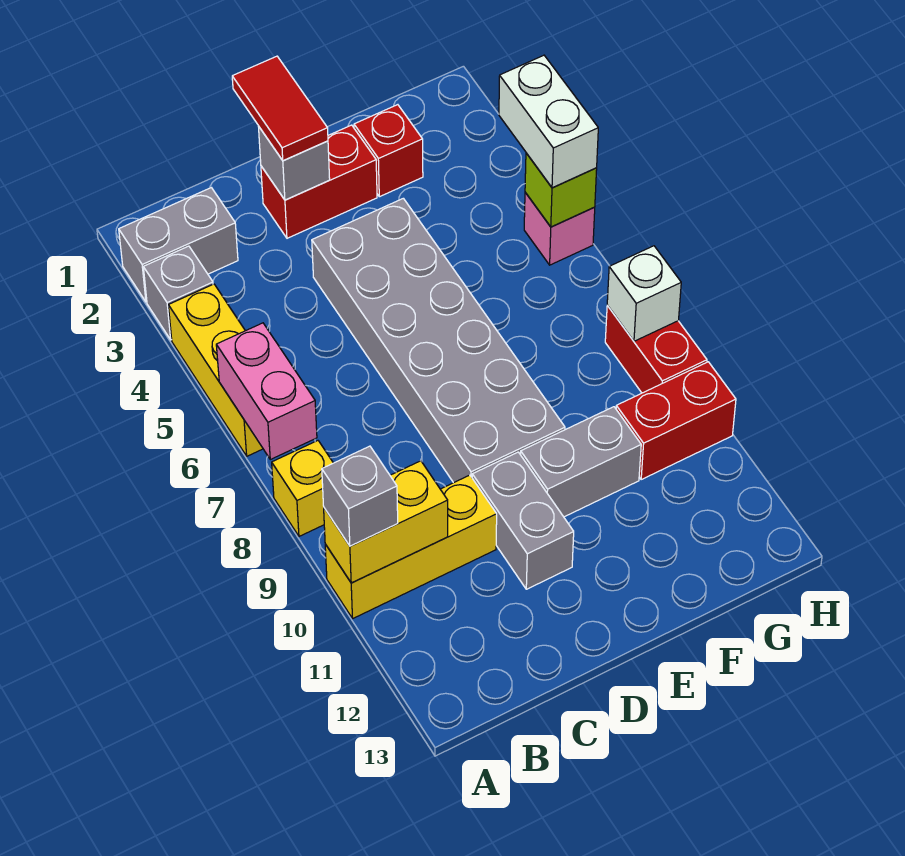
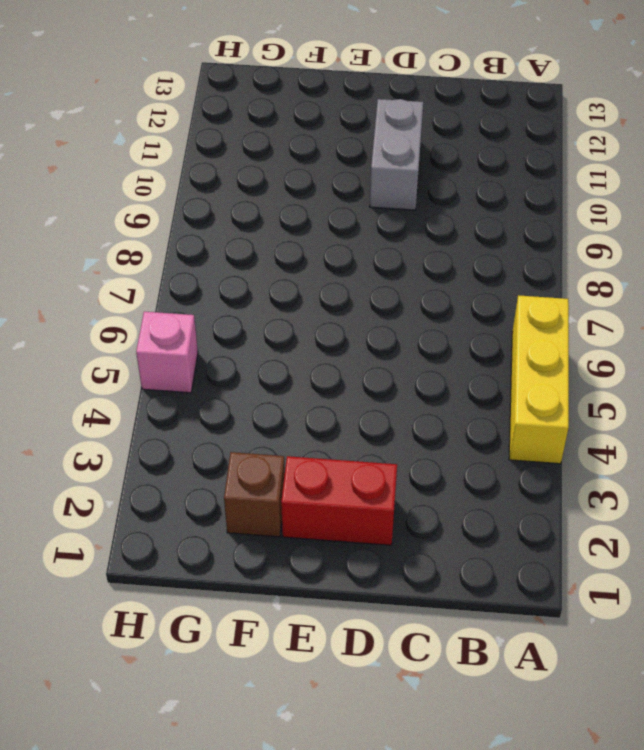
brown brick F2 level 1 -> red brick F2 level 1
none -> grey brick A2:B2 level 1
none -> grey brick A3 level 1
none -> yellow brick A8 level 1

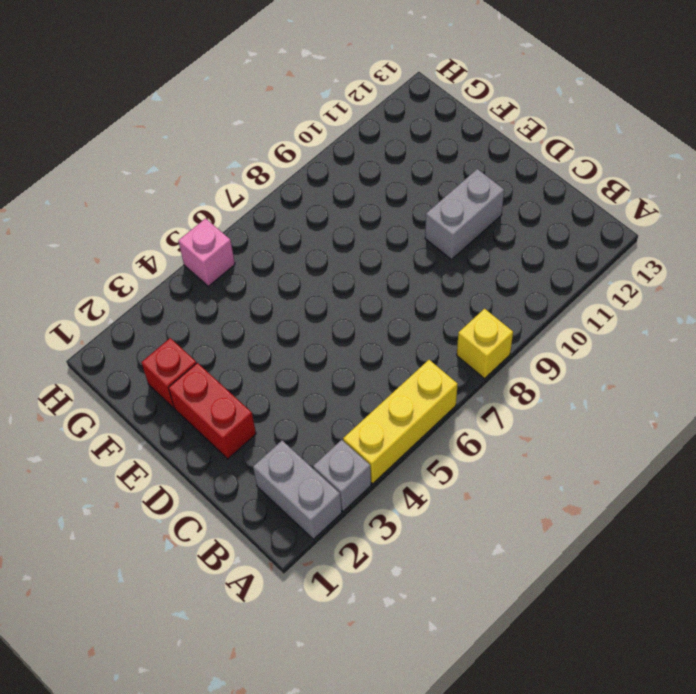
none -> yellow brick A10:C10 level 1
none -> grey brick D4:E9 level 1
none -> grey brick E10:F10 level 1

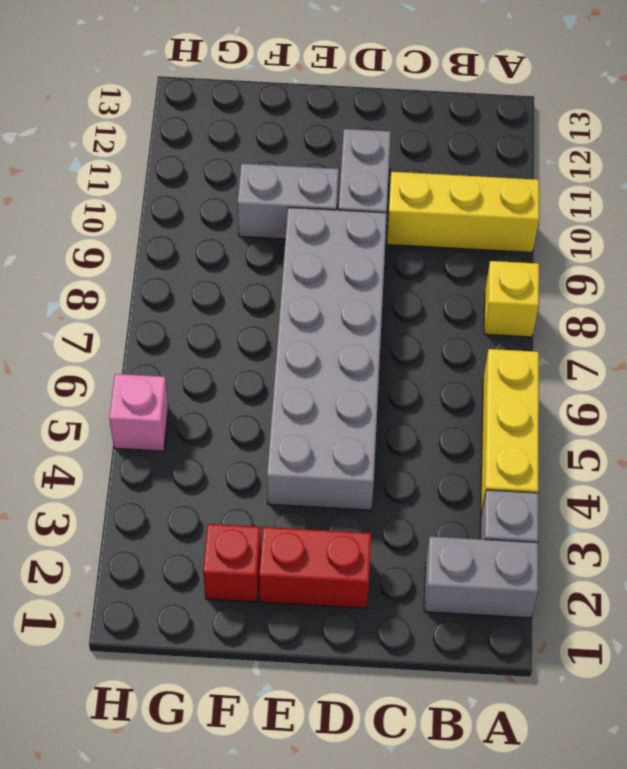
none -> red brick G10:H10 level 1
none -> red brick H8:H9 level 1
none -> pink brick A6:A7 level 2

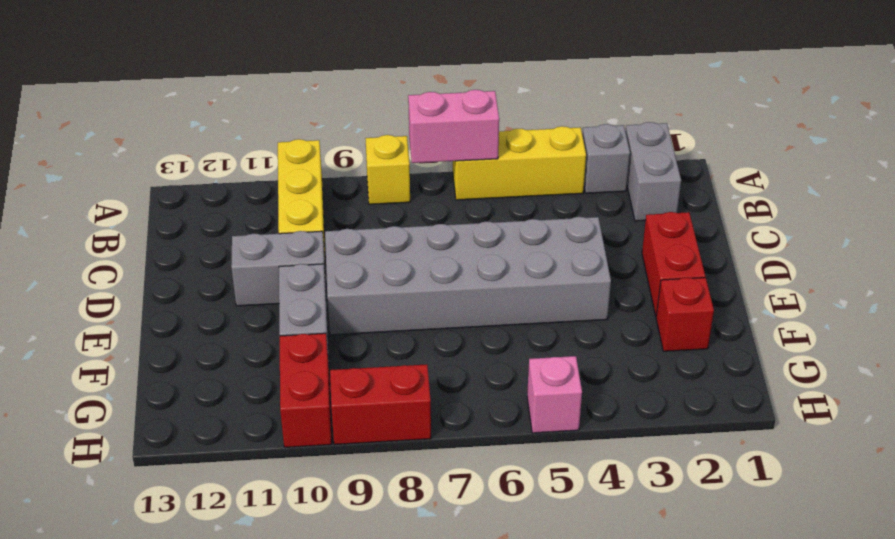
none -> yellow brick A10:B10 level 2
none -> grey brick D2 level 2
none -> lime brick H5 level 2

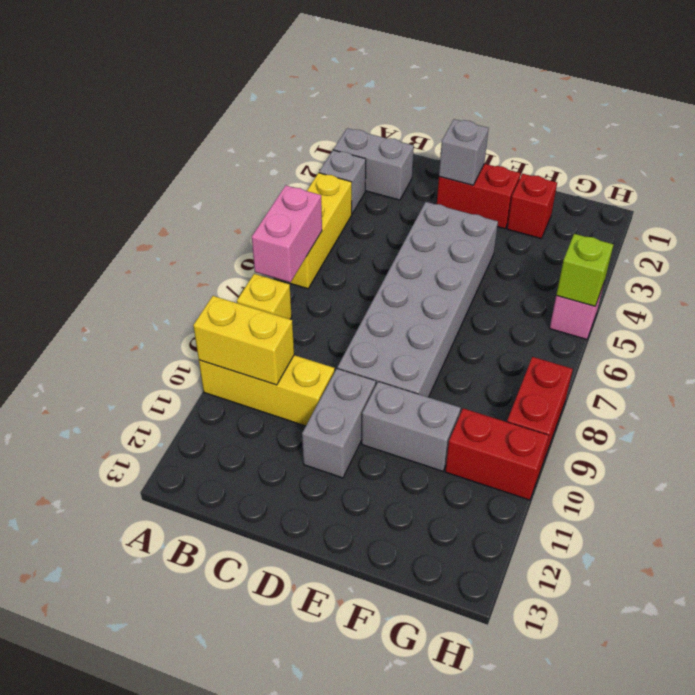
none -> white brick H8 level 2
none -> grey brick A10 level 3
none -> red tile D1:D2 level 3

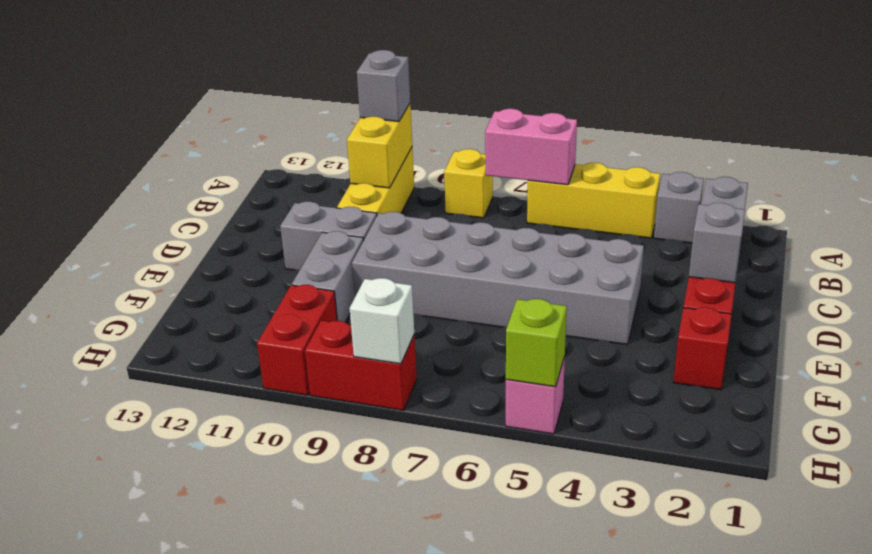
none -> red tile D1:D2 level 3
none -> white brick H4:H5 level 3

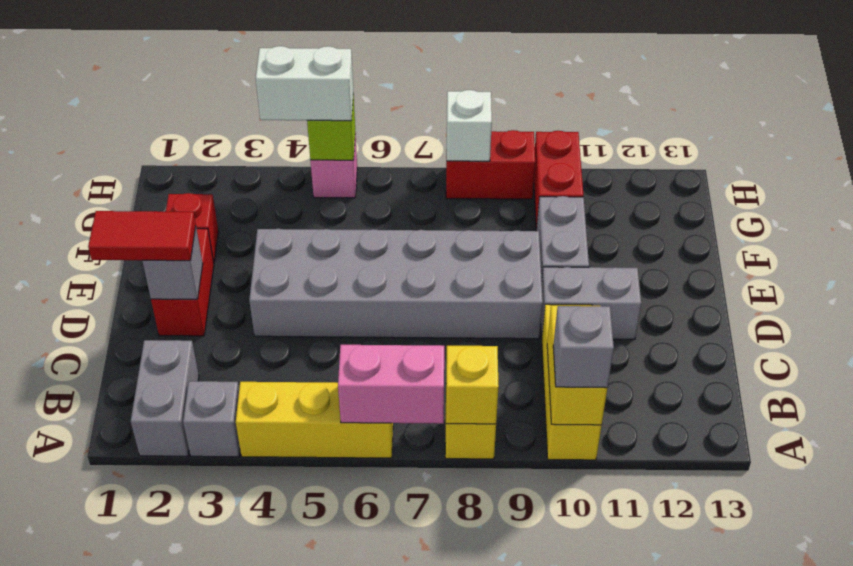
yellow brick A8 level 2 -> none

